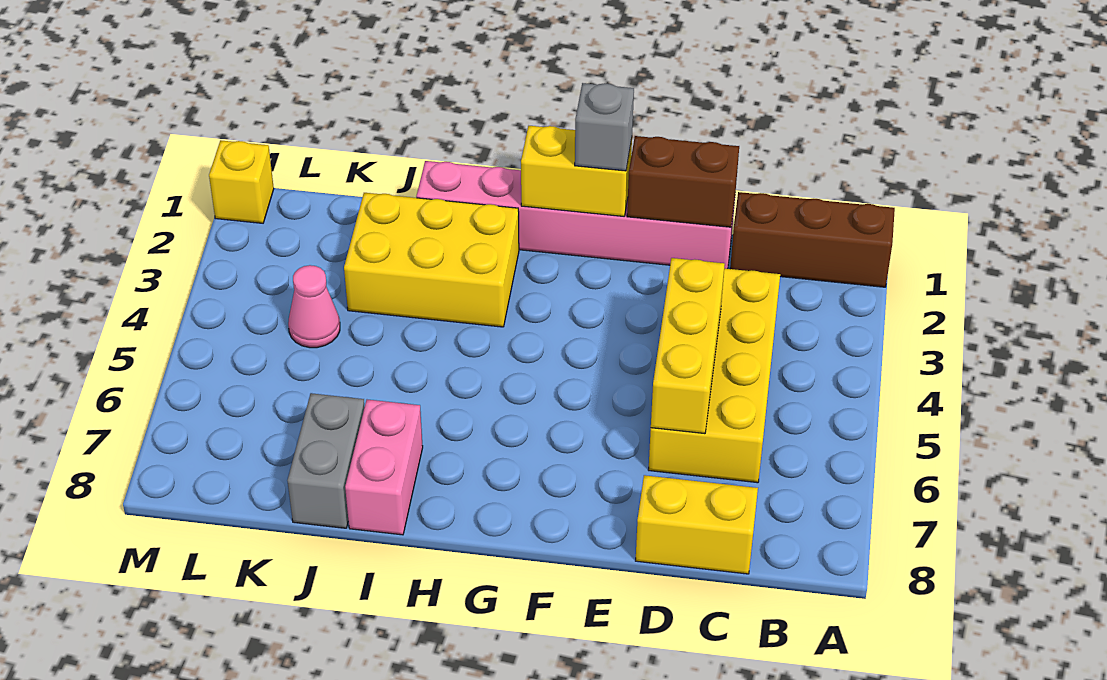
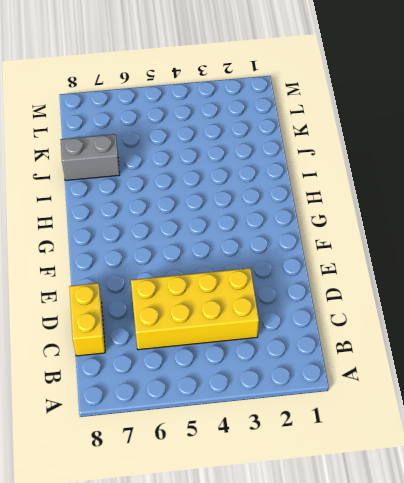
none -> brown brick A1:C1 level 1
none -> pink brick D1:I1 level 1
none -> yellow brick H2:J3 level 1

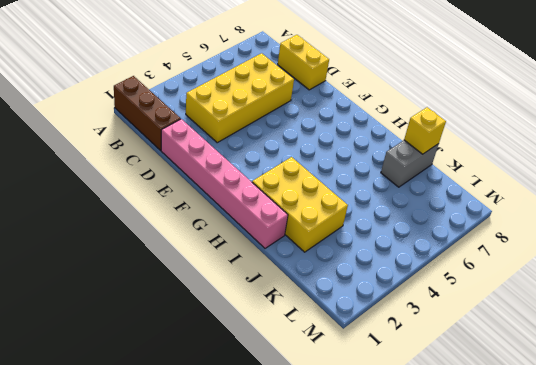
yellow brick J8 level 2 -> yellow brick M1 level 1
none -> pink brick I7:I8 level 1
none -> pink cone K4 level 1
none -> brown brick D1:E1 level 2

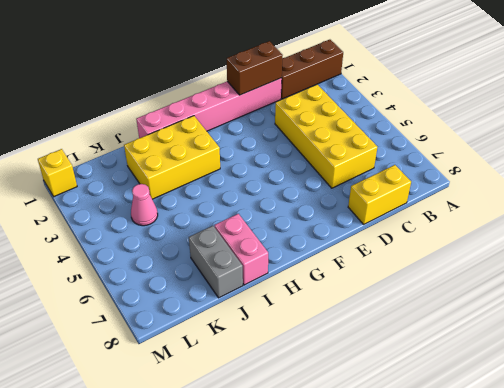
none -> yellow brick D4:D6 level 2
none -> yellow brick F1:G1 level 2
none -> grey brick F1 level 3

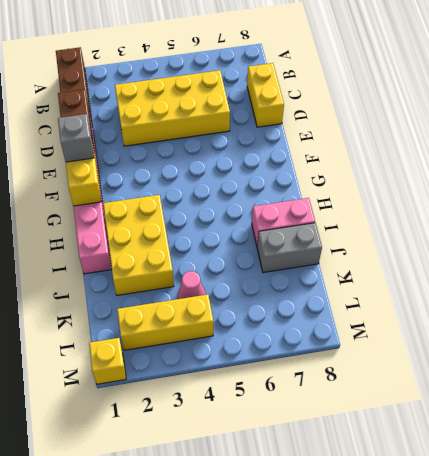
yellow brick L2:L4 level 1 -> yellow brick D4:D6 level 2

